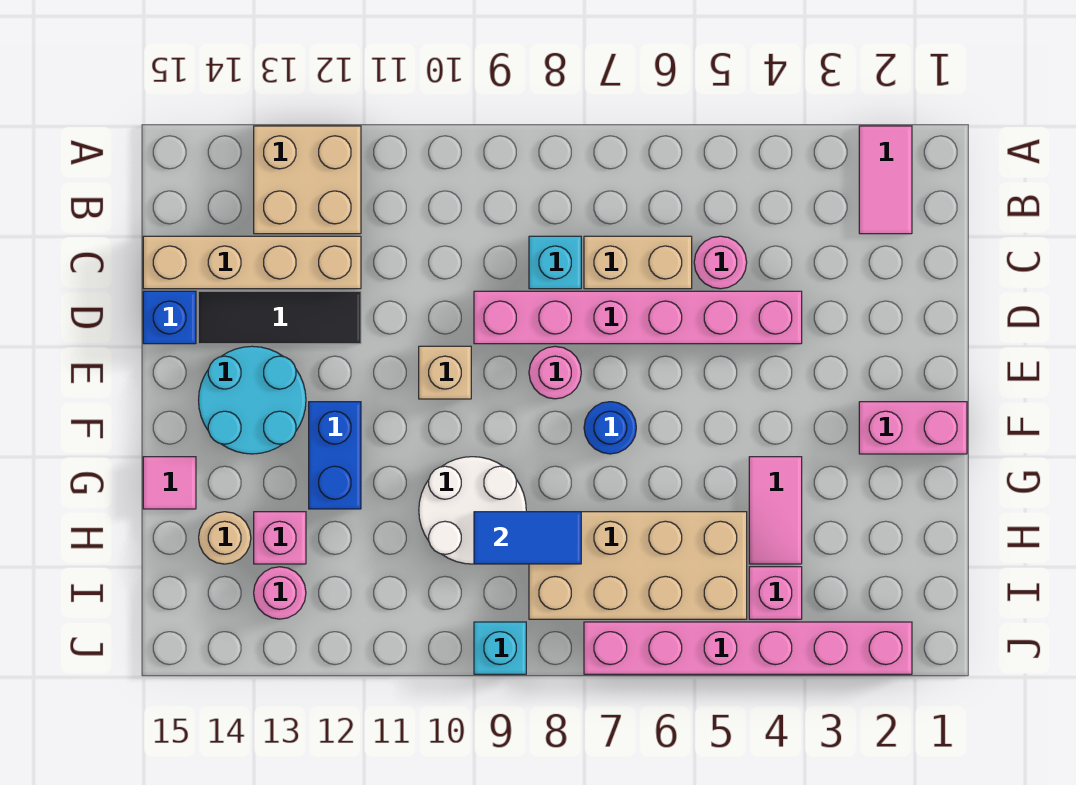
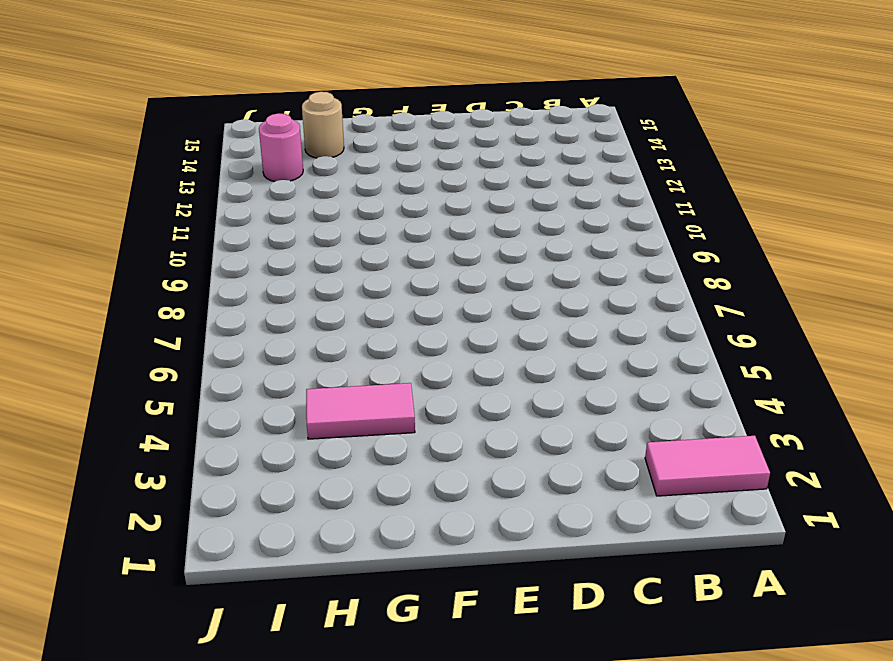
none -> tan brick A12:B13 level 1
none -> pink round brick C5 level 1
none -> tan brick C6:C7 level 1

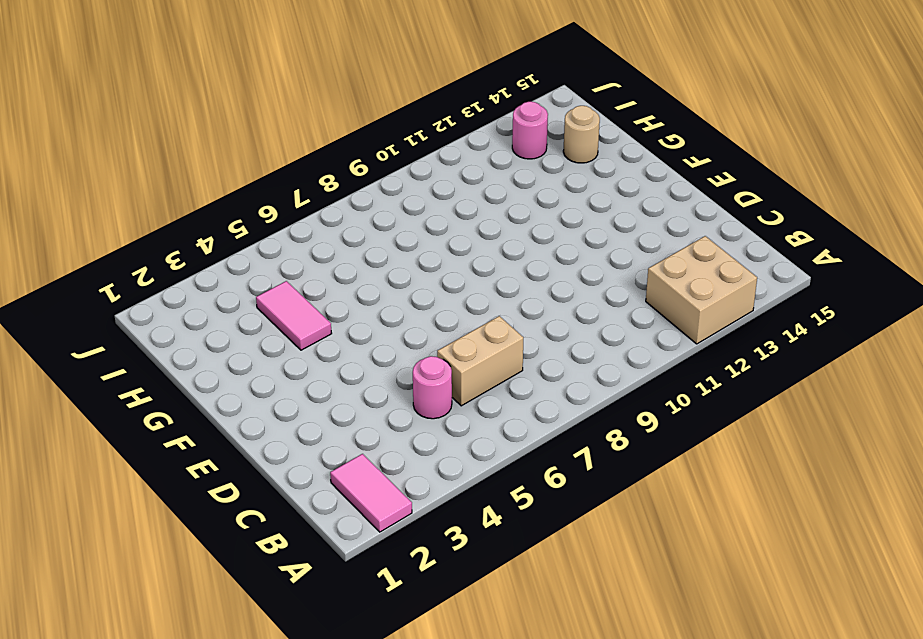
none -> cyan brick C8 level 1
none -> tan brick C12:C15 level 1
none -> pink brick D4:D9 level 1

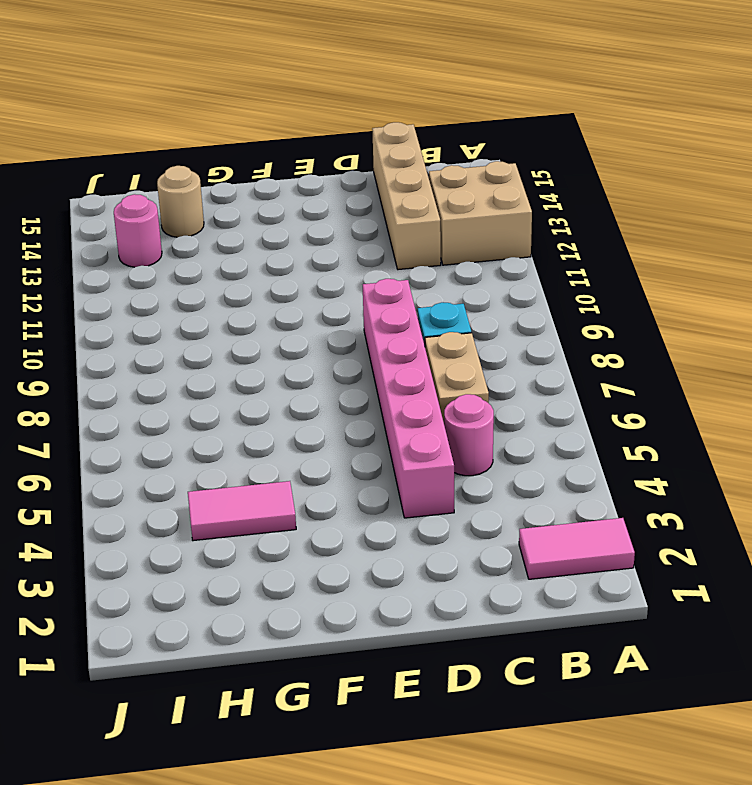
none -> black tile D12:D14 level 1
none -> blue brick D15 level 1
none -> pink round brick E8 level 1

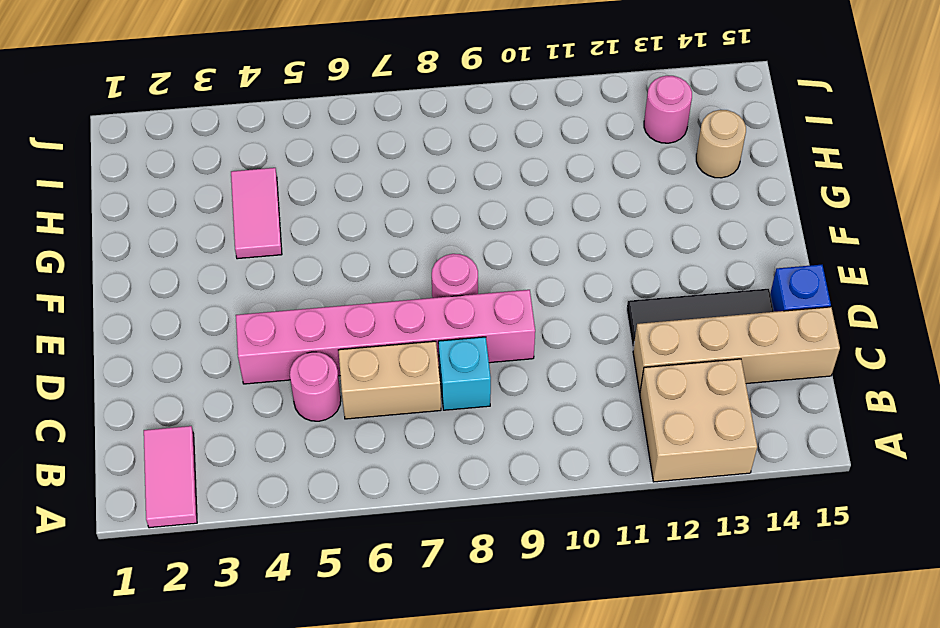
none -> tan brick E10 level 1
none -> cyan round brick E13:F14 level 1
none -> pink brick F1:F2 level 1

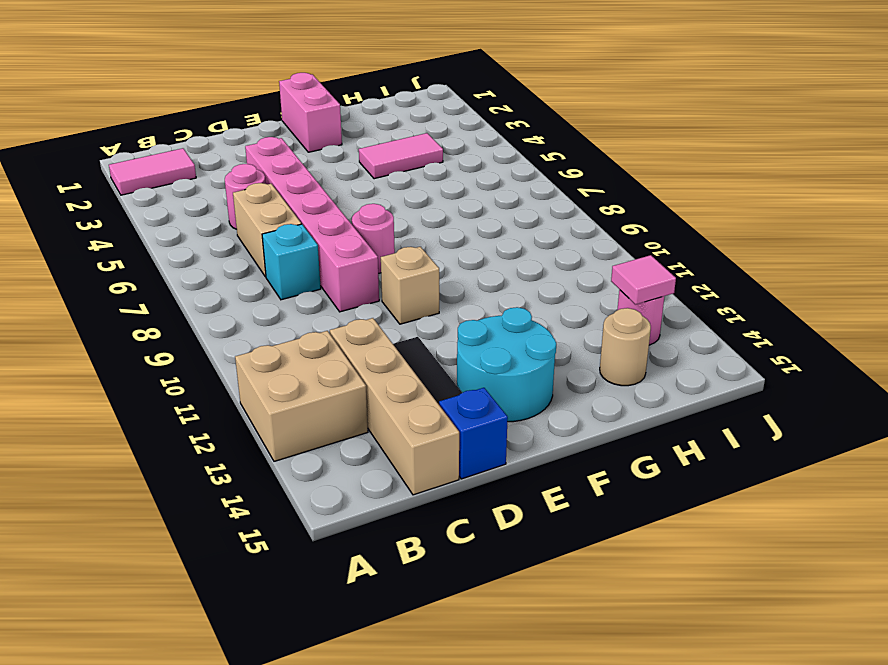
pink tile I13 level 2 -> pink tile G15 level 1
none -> blue round brick F7 level 1
none -> blue brick F12:G12 level 1
none -> white round brick G9:H10 level 1

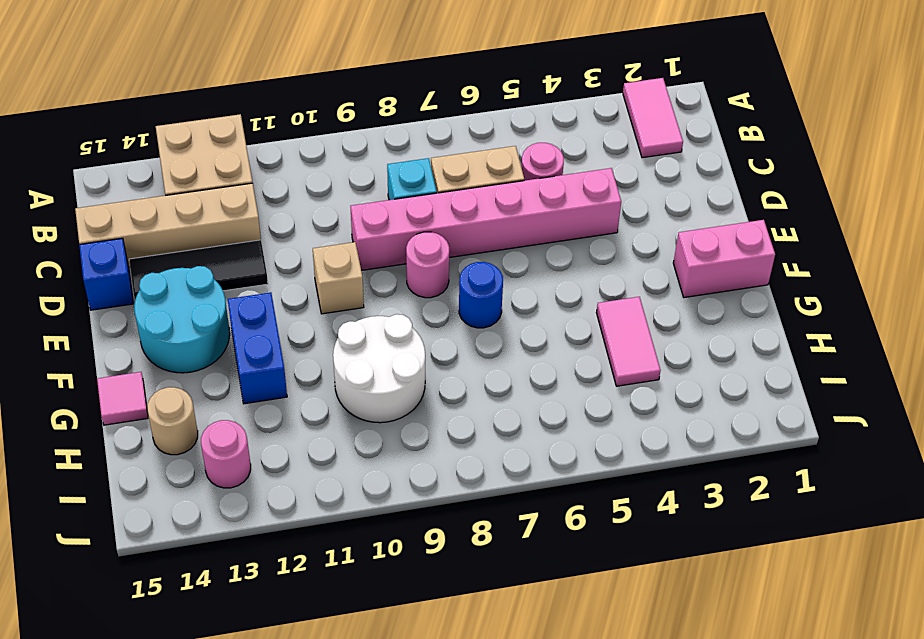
none -> tan brick H5:I8 level 1
none -> pink brick H13 level 1
none -> pink brick I4 level 1

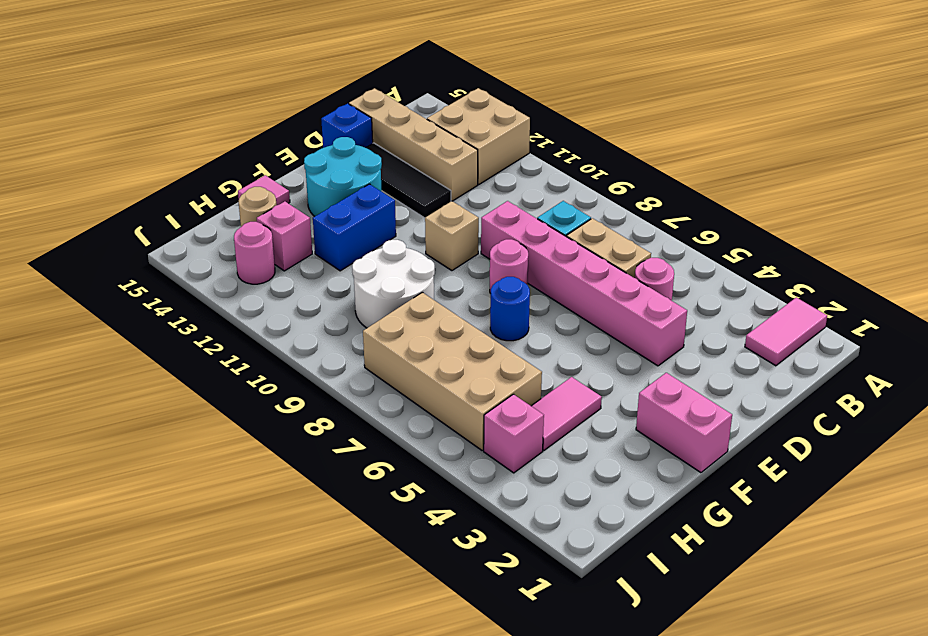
none -> pink brick J2:J7 level 1
none -> cyan brick J9 level 1
none -> blue tile H8:H9 level 2

